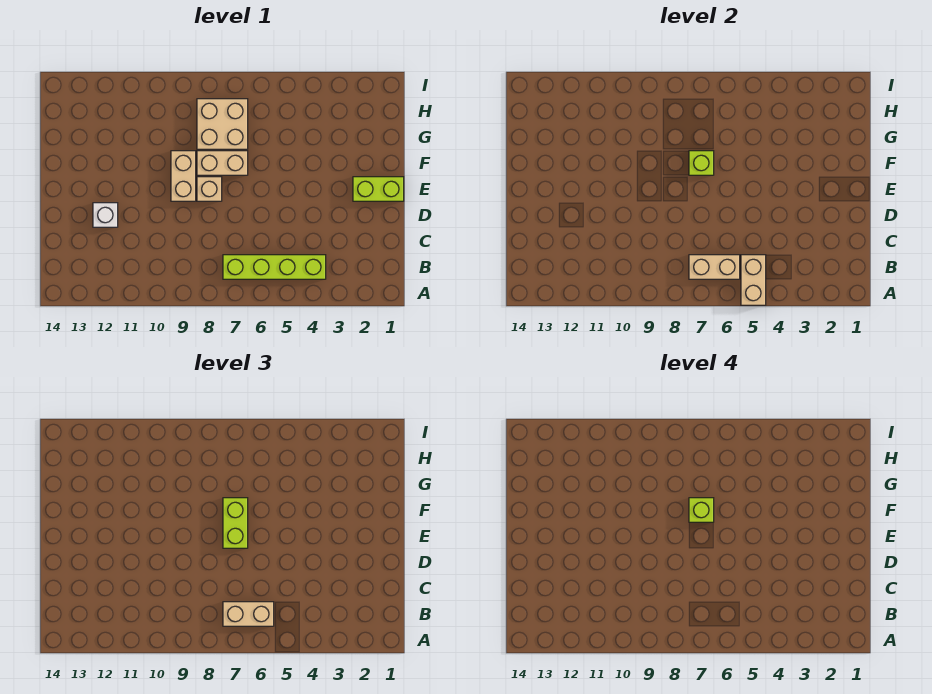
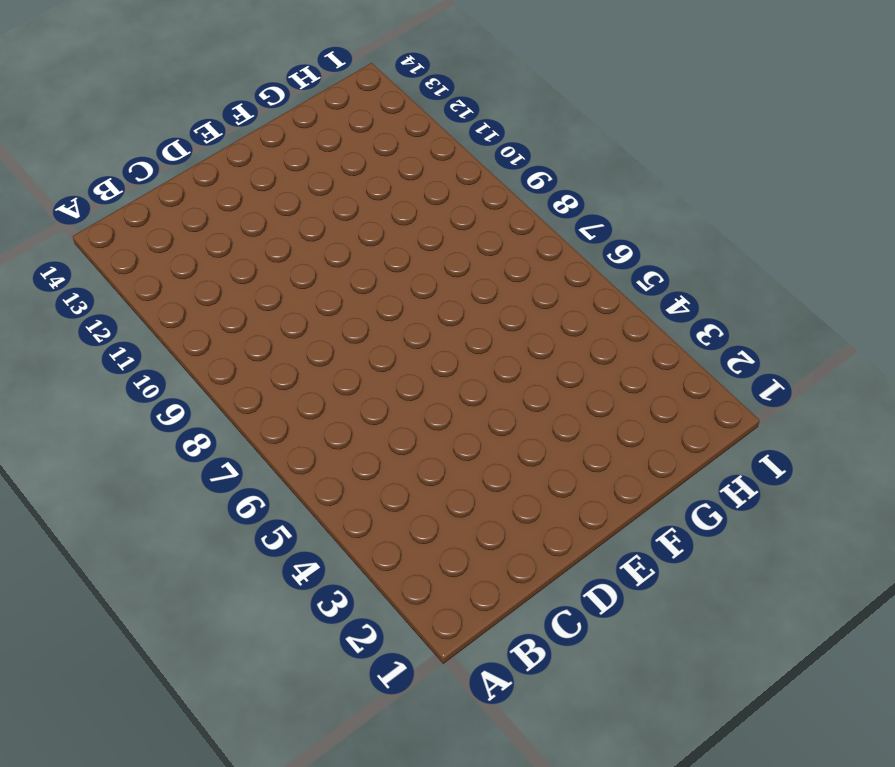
none -> lime brick B4:B7 level 1
none -> white brick D12 level 1
none -> lime brick E1:E2 level 1

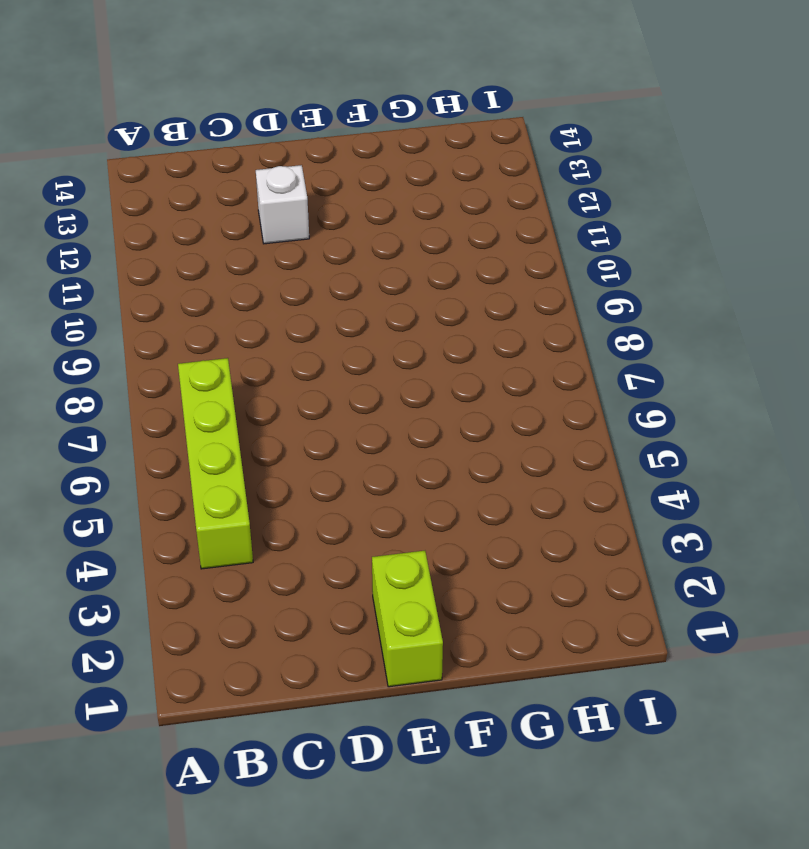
none -> tan brick E8 level 1
none -> tan brick E9:F9 level 1
none -> tan brick F7:F8 level 1

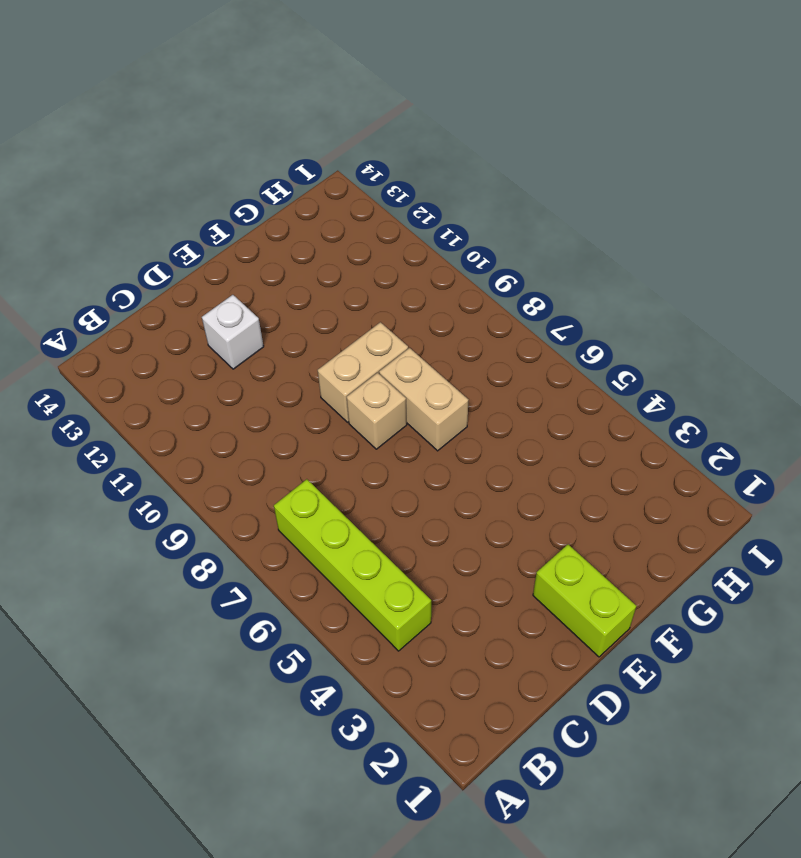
none -> tan brick G7:H8 level 1
none -> tan brick A5:B5 level 2
none -> tan brick B6:B7 level 2

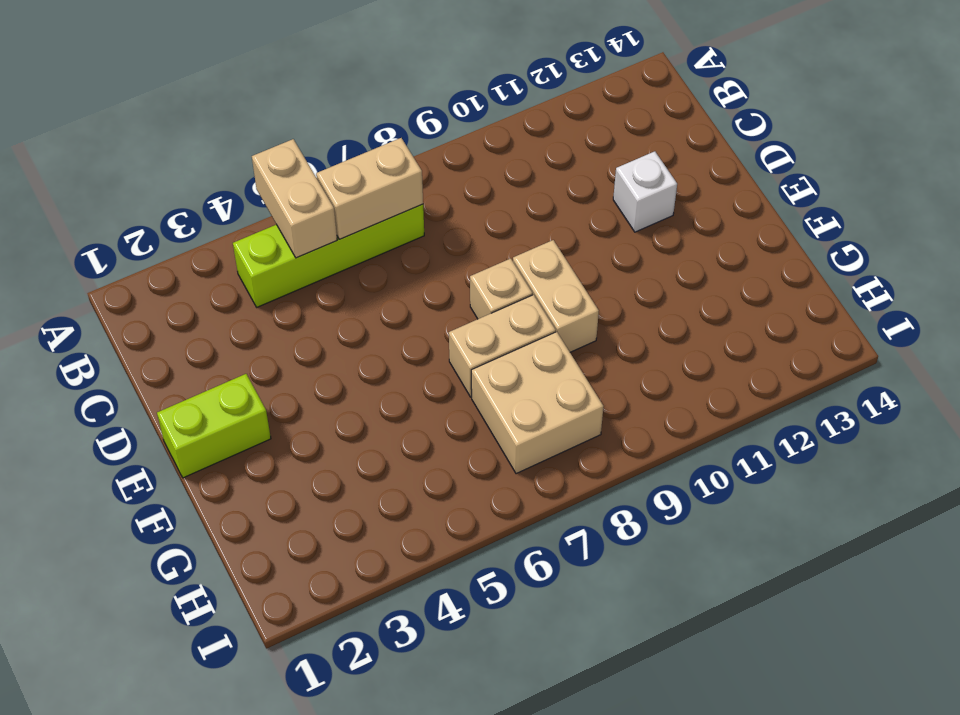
none -> lime brick F7 level 2
none -> tan brick B6:B7 level 3
none -> lime brick E7:F7 level 3

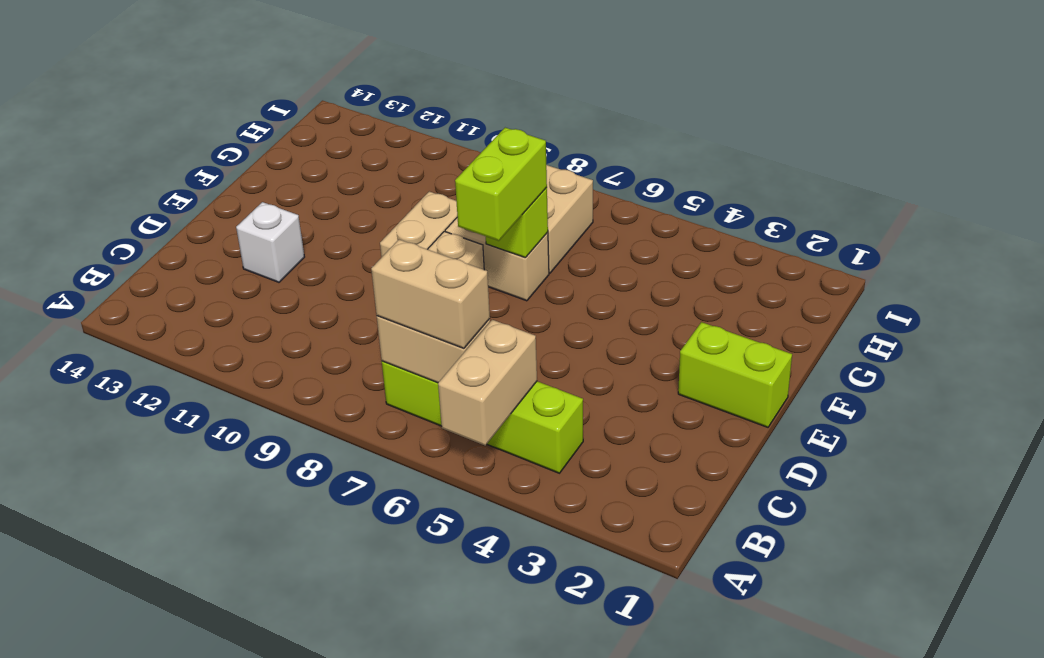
none -> lime brick F7 level 4

